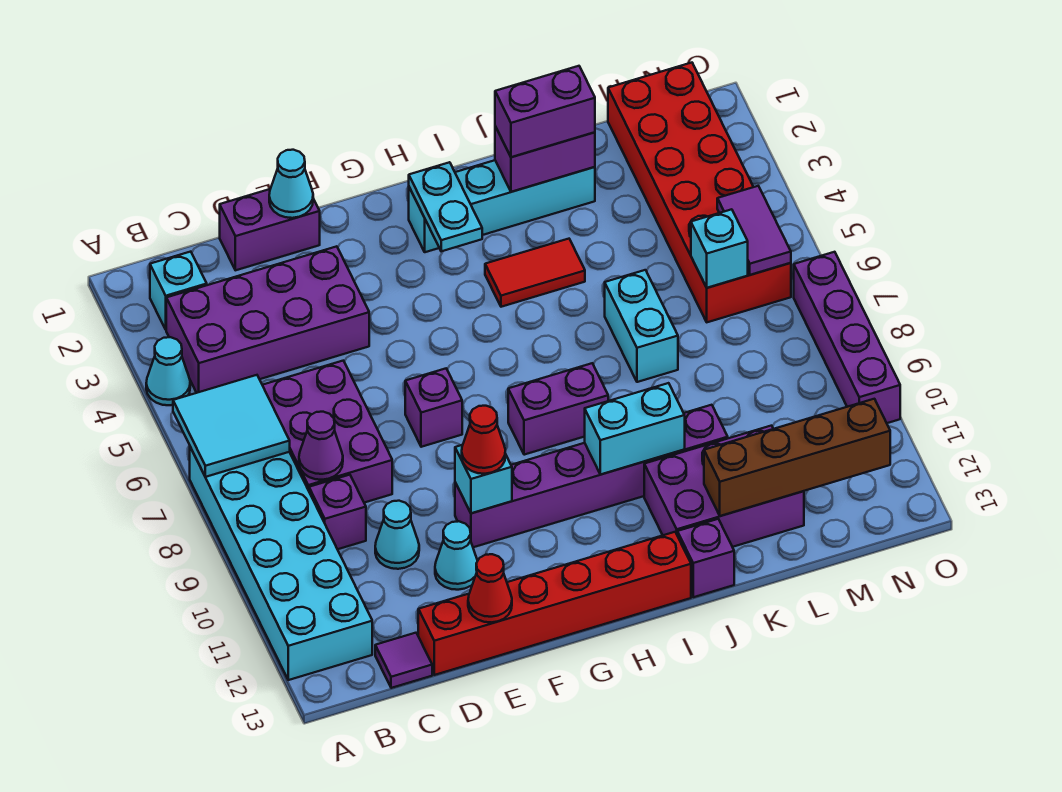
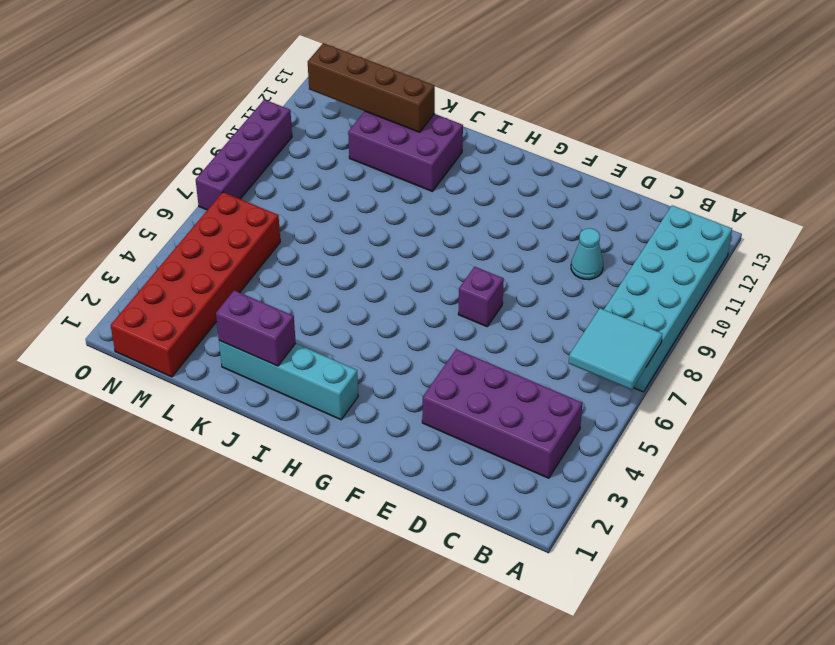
none -> cyan cone A4 level 1
none -> cyan brick B2 level 1
none -> purple brick C6:D8 level 1
none -> purple brick C9 level 1

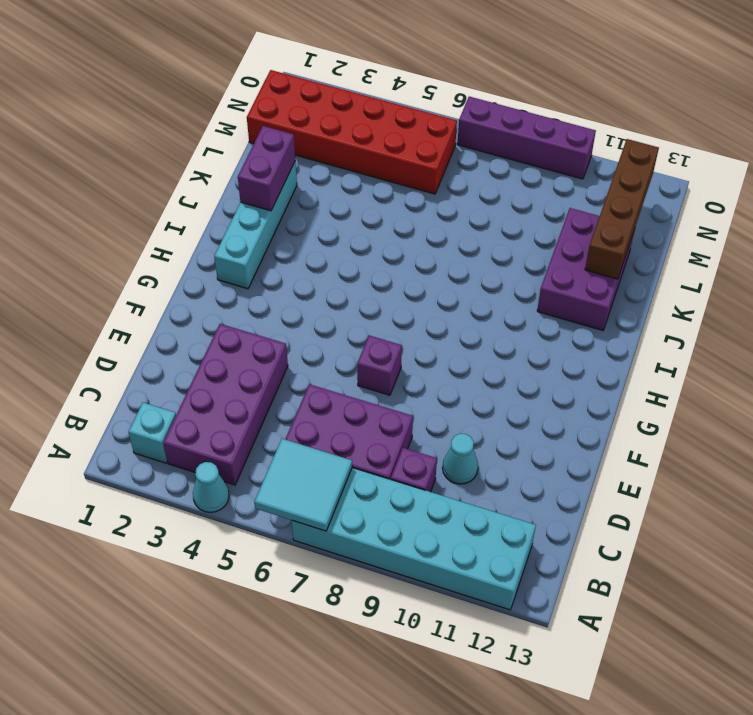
none -> purple tile C13 level 1
none -> purple brick D1:E1 level 1
none -> red brick D13:I13 level 1
none -> cyan cone E11 level 1

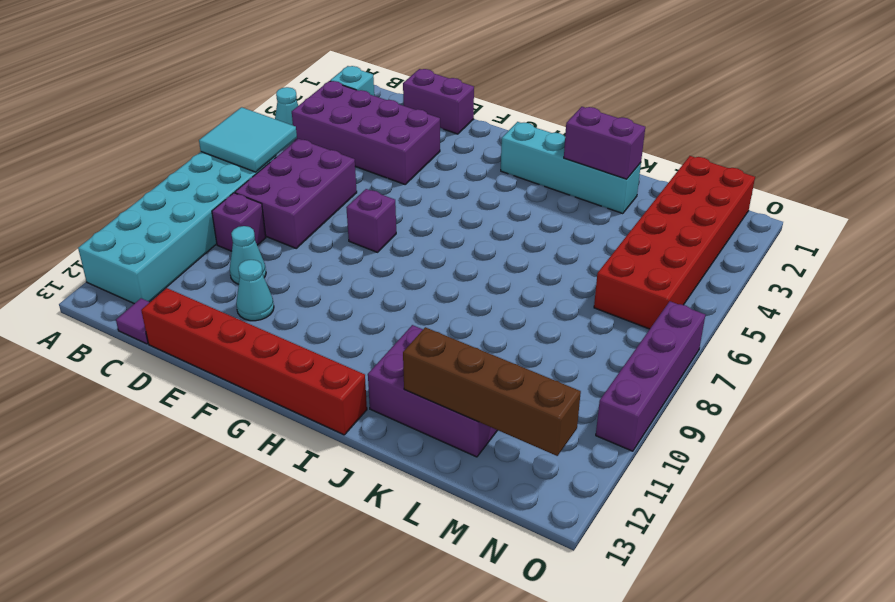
none -> purple brick F10:K10 level 1
none -> purple brick H8:I8 level 1
none -> red tile I4:J4 level 1
none -> purple brick J13 level 1

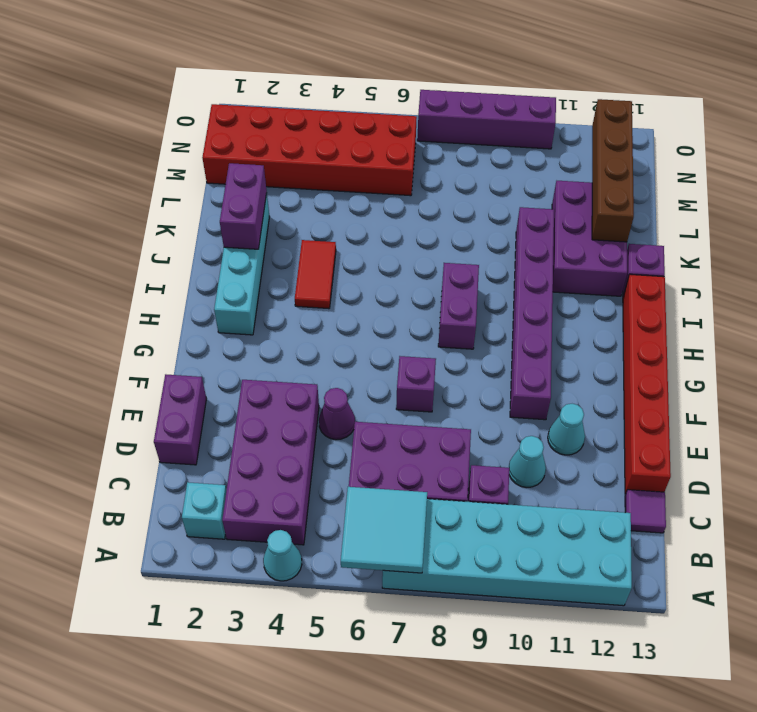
purple cone E5 level 1 -> purple cone C8 level 2
none -> cyan brick K6:K7 level 1
none -> cyan cone E1 level 2
none -> red cone E13 level 2
none -> cyan brick F10 level 2

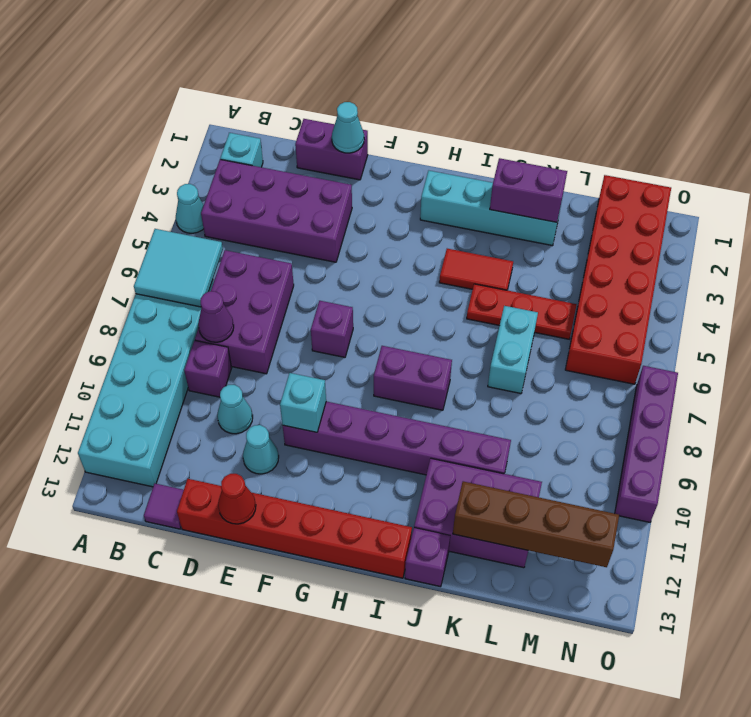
red plate J5:L5 level 1 -> none
none -> cyan plate H2:H3 level 2
none -> cyan brick I10:J10 level 2
none -> cyan brick M6 level 2
none -> purple tile N5:N6 level 2

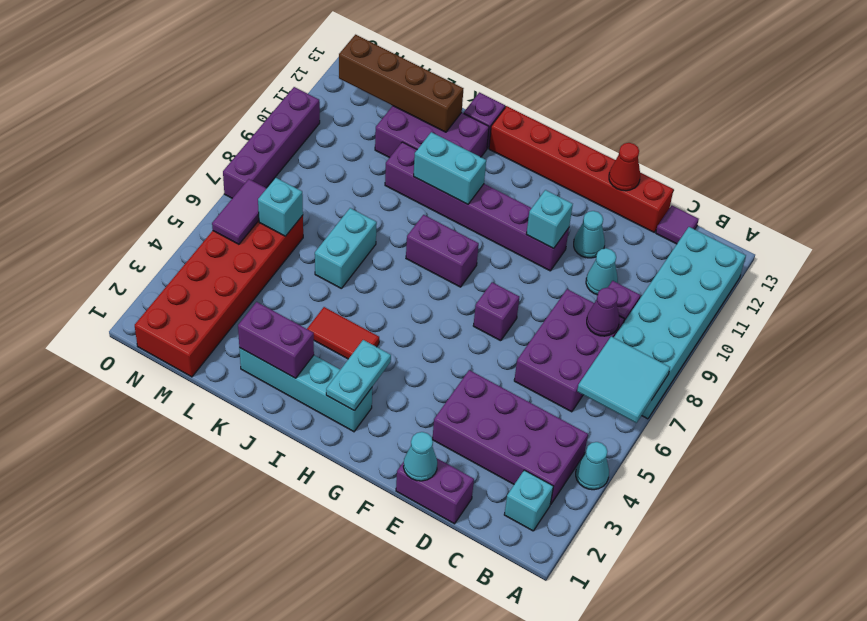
none -> red cone F10 level 3
none -> purple brick J2:K2 level 3

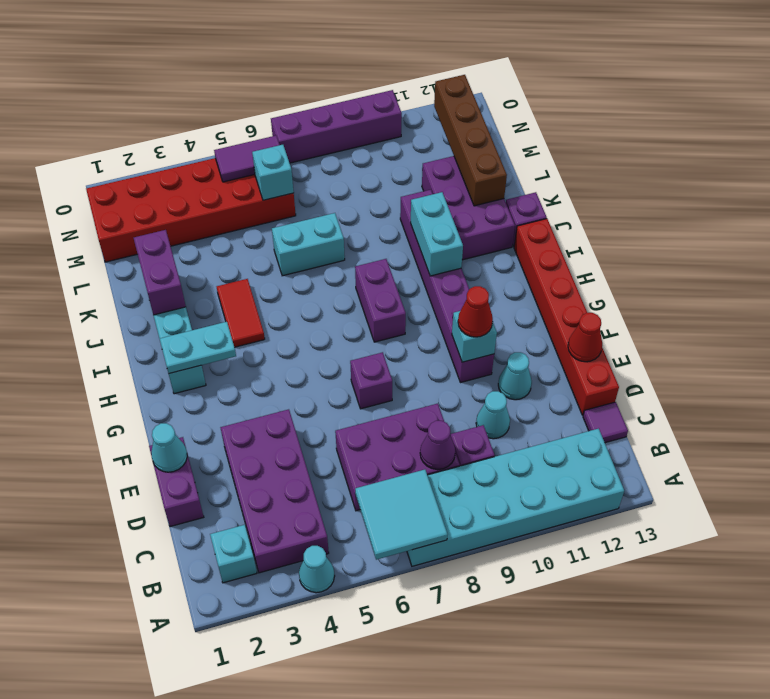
none -> purple brick J2:K2 level 3

